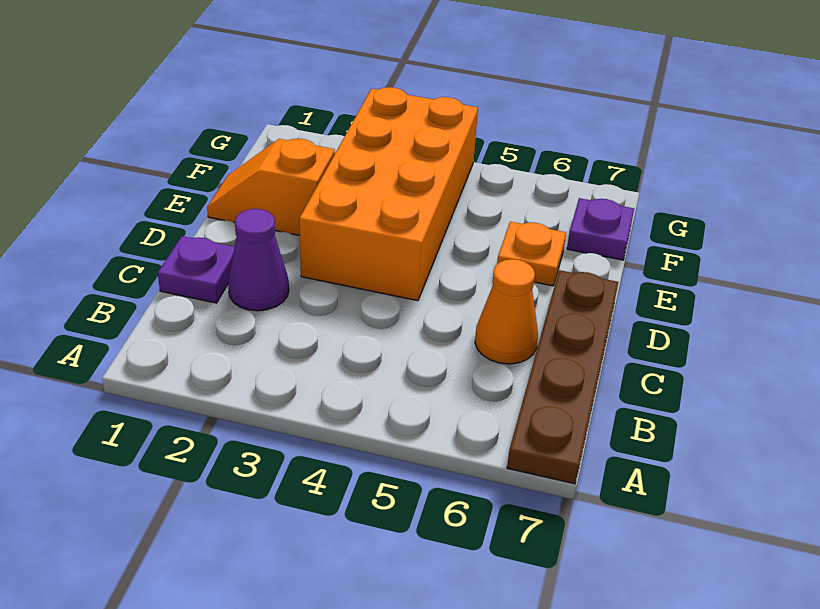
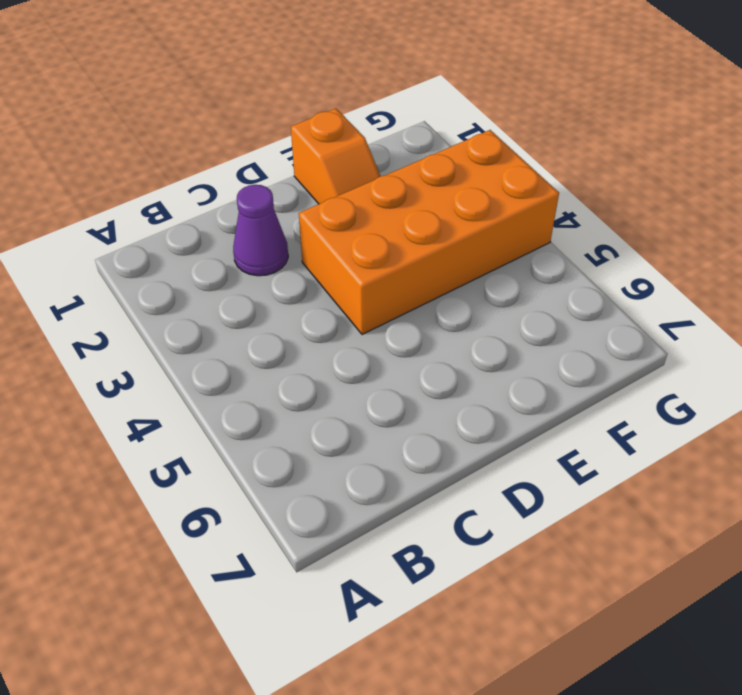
orange slope E1:E2 level 1 top 1 -> orange slope E1:E2 level 1 top 2
none -> brown plate A7:D7 level 1
none -> purple plate C1 level 1

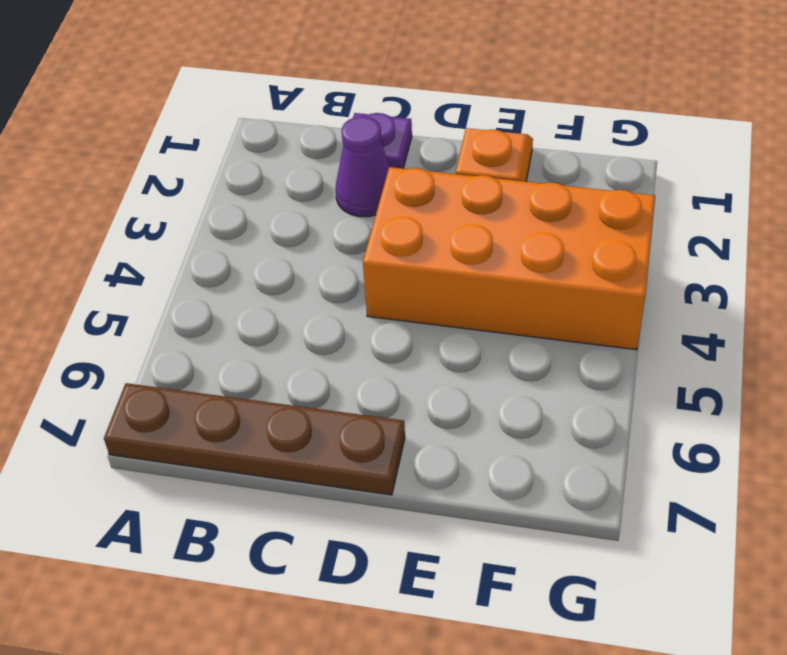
none -> orange cone C6 level 1
none -> orange plate E6 level 1

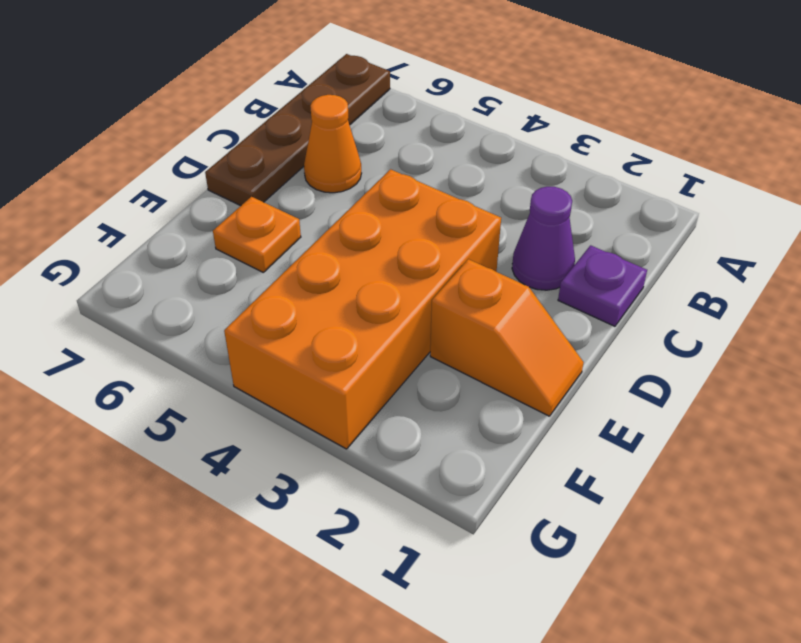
none -> purple plate F7 level 1

